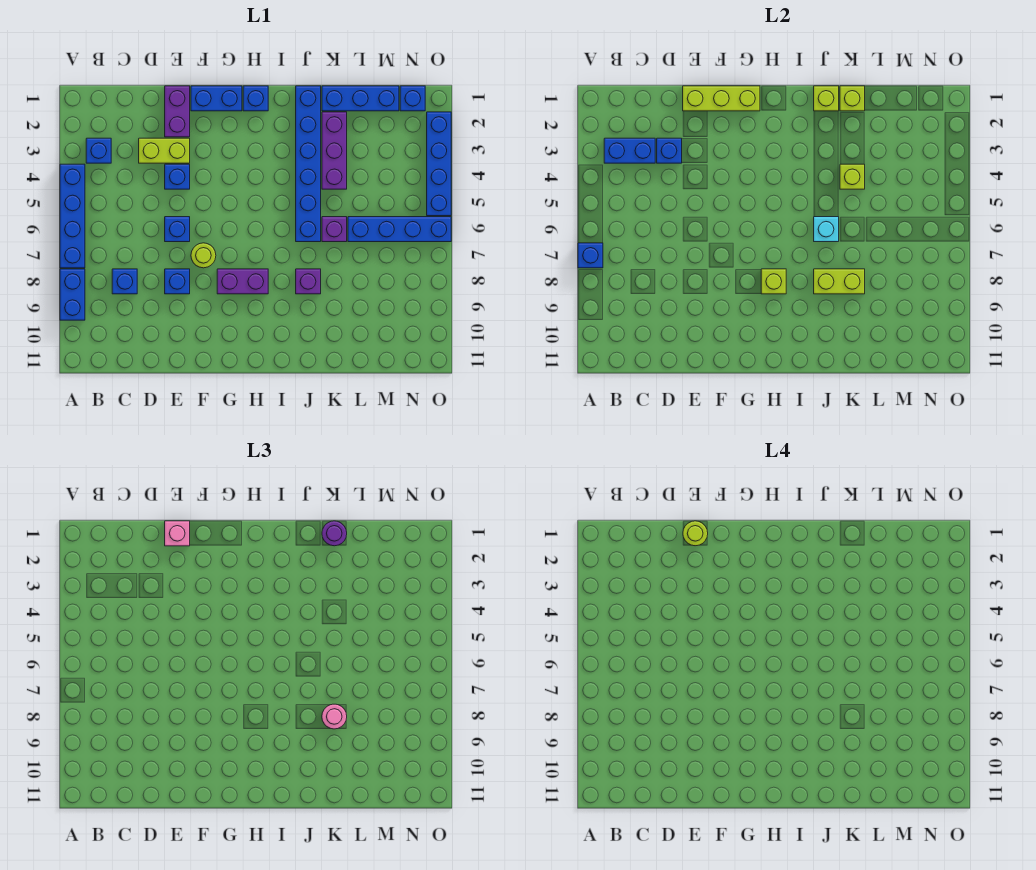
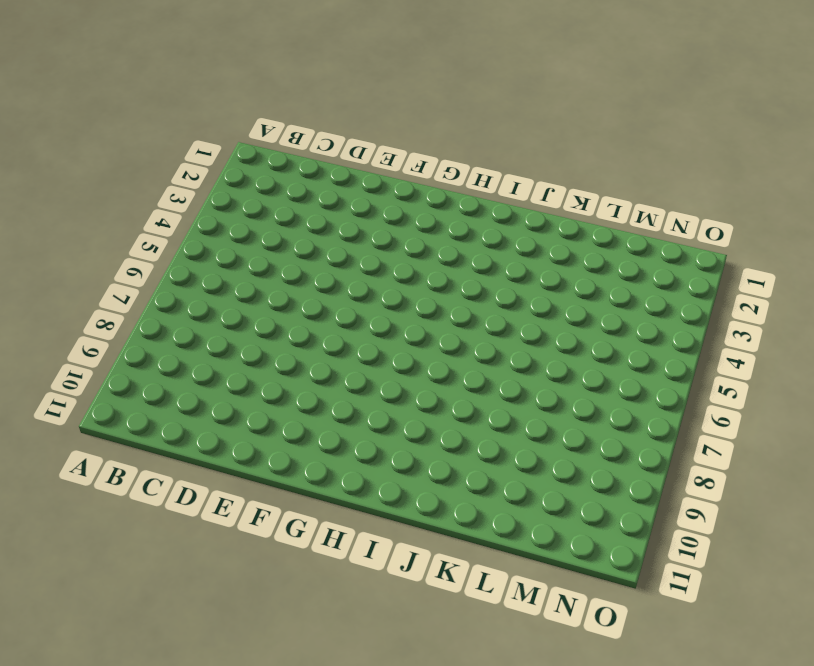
none -> blue brick A4:A7 level 1
none -> blue brick A8:A9 level 1
none -> blue brick B3 level 1
none -> blue brick C8 level 1

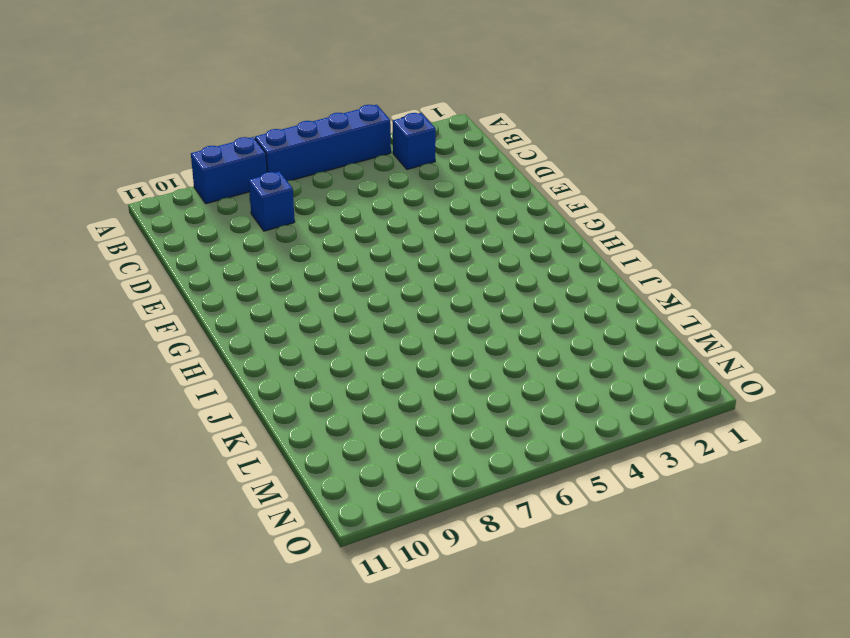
none -> lime brick D3:E3 level 1
none -> purple brick E1:E2 level 1
none -> blue brick E4 level 1
none -> blue brick E6 level 1

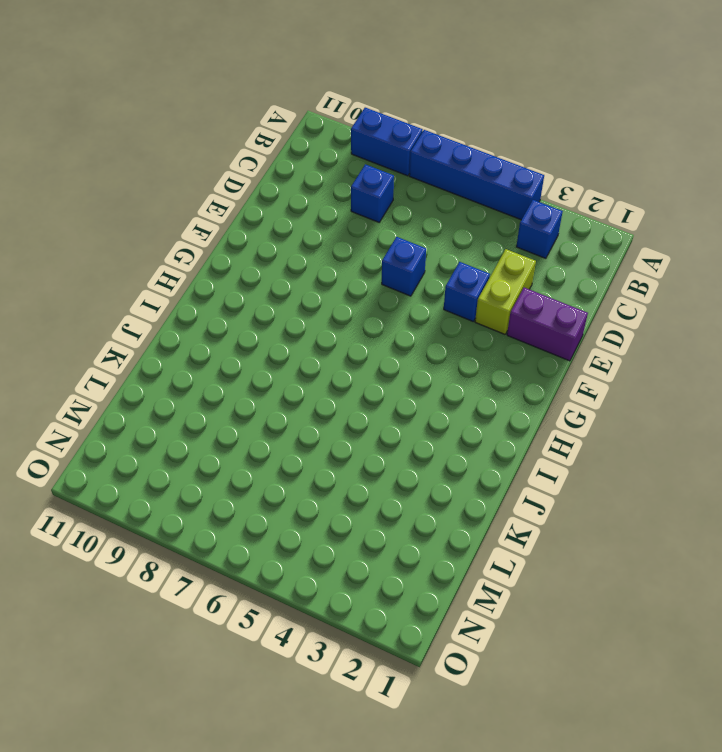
none -> blue brick E8 level 1
none -> blue brick F1:G1 level 1
none -> lime round brick F7 level 1
none -> purple brick G8:H8 level 1

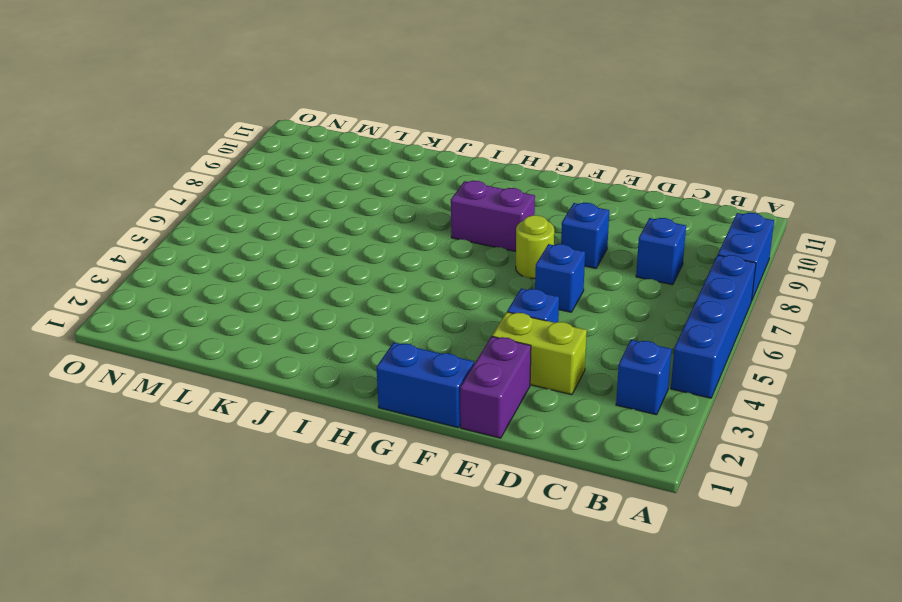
none -> blue brick H1 level 1
none -> blue brick J1:J6 level 1
none -> purple brick J8 level 1
none -> blue brick K1:M1 level 1

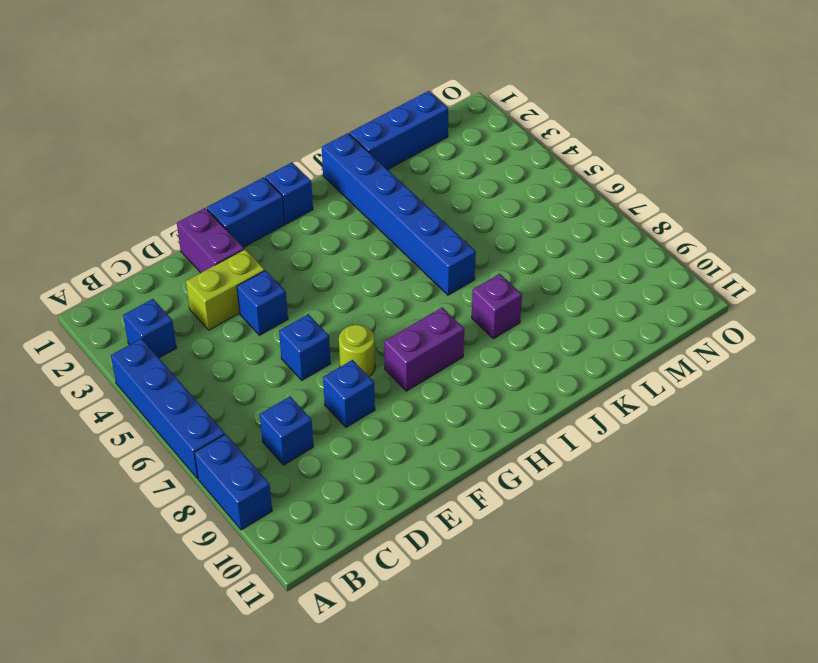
none -> purple brick K2:K4 level 1
none -> purple brick K6 level 1
none -> blue brick L6:O6 level 1
none -> blue brick N1 level 1

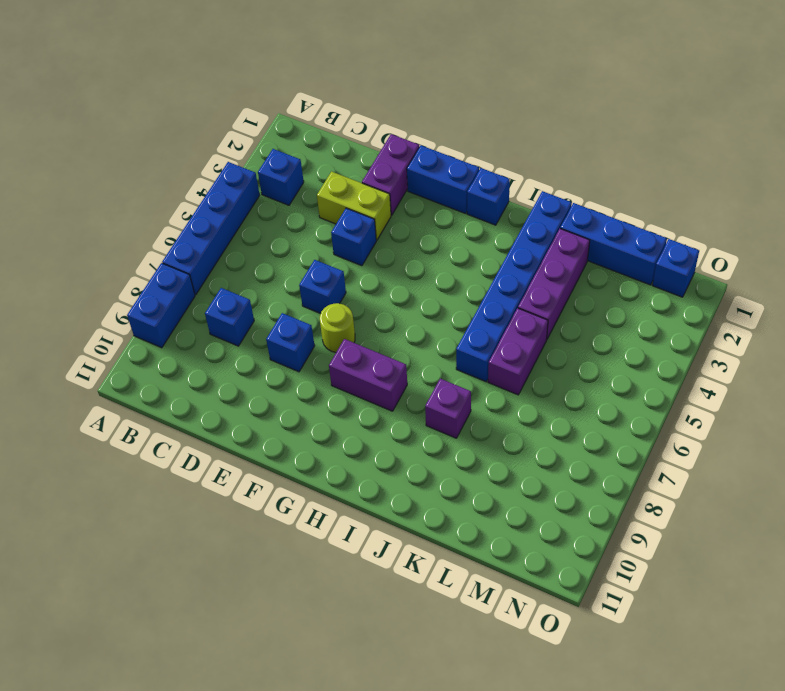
purple brick K5:K6 level 1 -> purple brick K6 level 1
none -> blue brick L6:O6 level 1
none -> blue brick O2:O5 level 1
none -> blue brick A7 level 2
none -> blue brick B3:C3 level 2

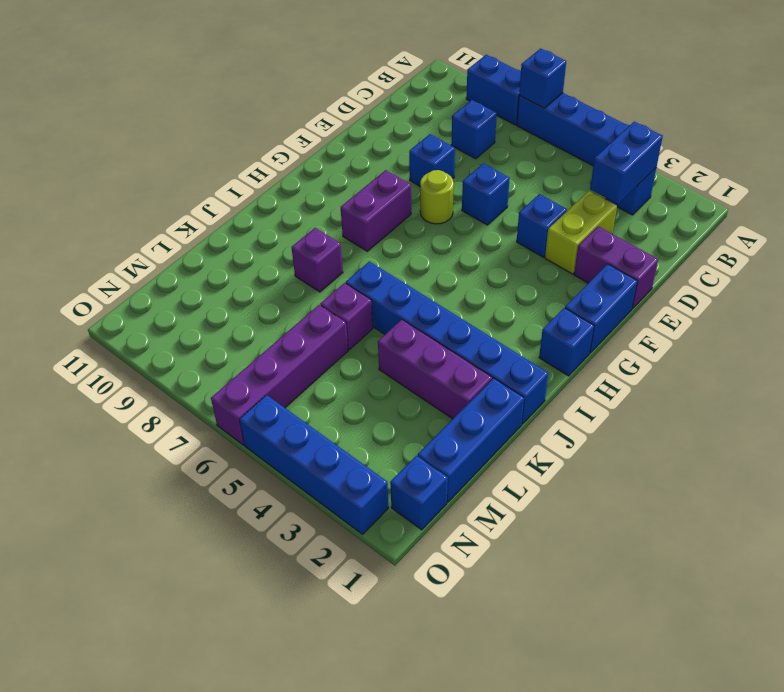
purple brick L6:O6 level 1 -> blue brick L6:O6 level 1
none -> blue brick D3 level 2
none -> lime brick E1:G1 level 2
none -> lime brick H8 level 2
none -> lime brick J1 level 2

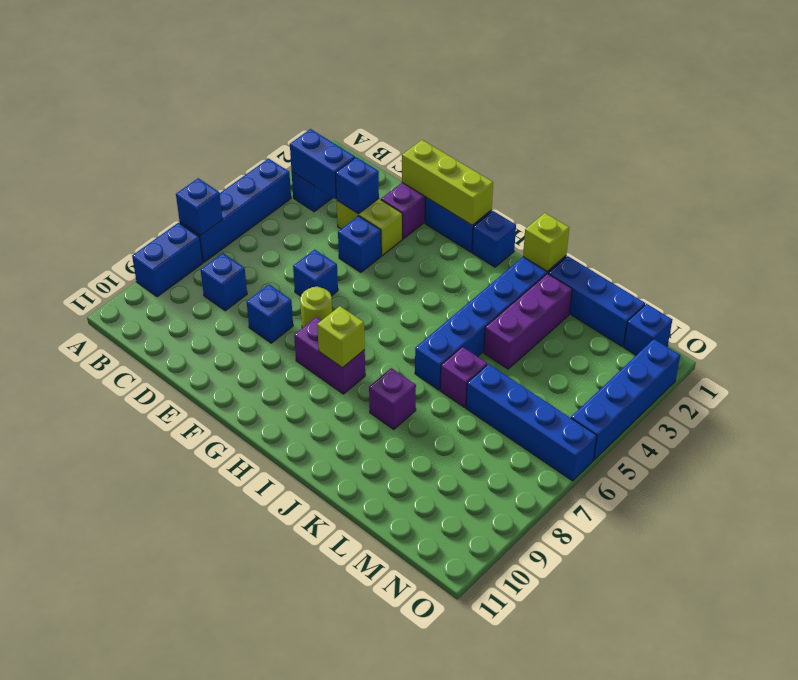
none -> cyan brick J6 level 2
none -> lime brick J8:K8 level 2
none -> lime brick K1 level 2
none -> lime brick K4 level 2

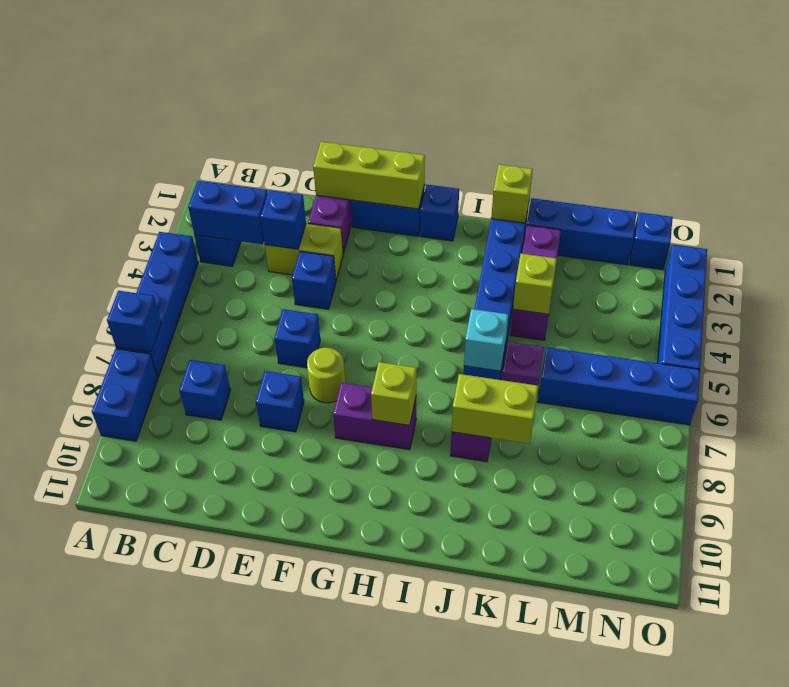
none -> lime brick K1 level 2
none -> pink brick E1 level 3
none -> purple round brick K1 level 3
none -> pink round brick K8 level 3

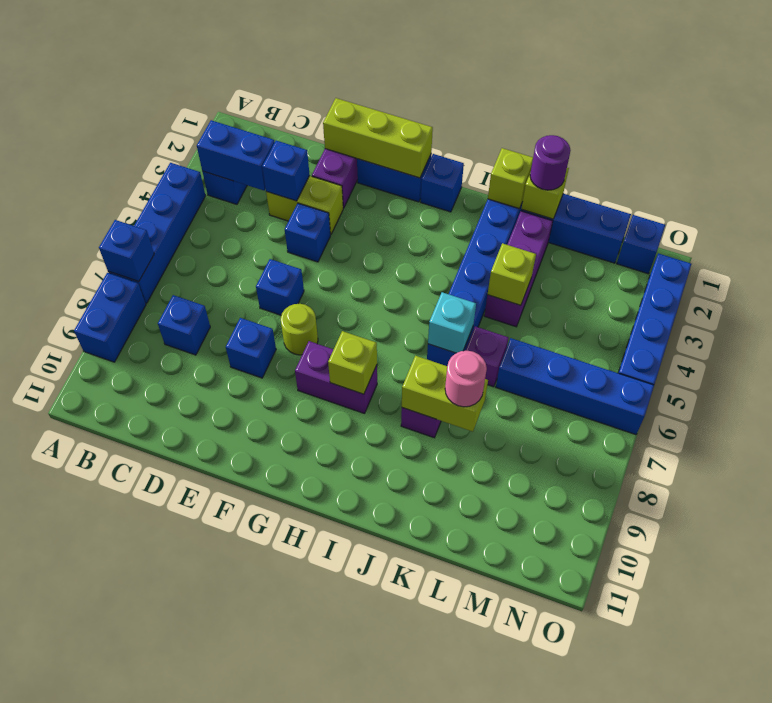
none -> pink brick E1 level 3
none -> lime round brick E1 level 4

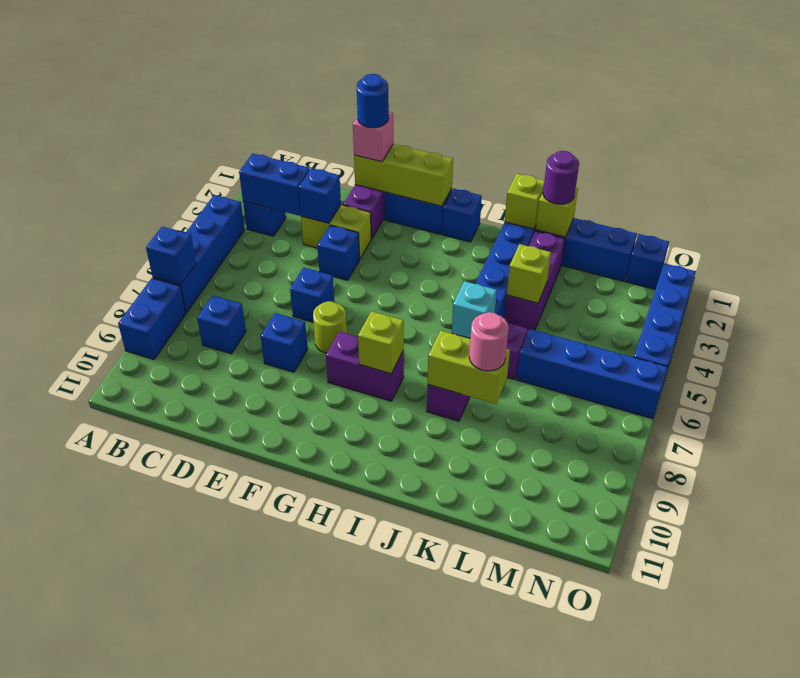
blue round brick E1 level 4 -> lime round brick E1 level 4

